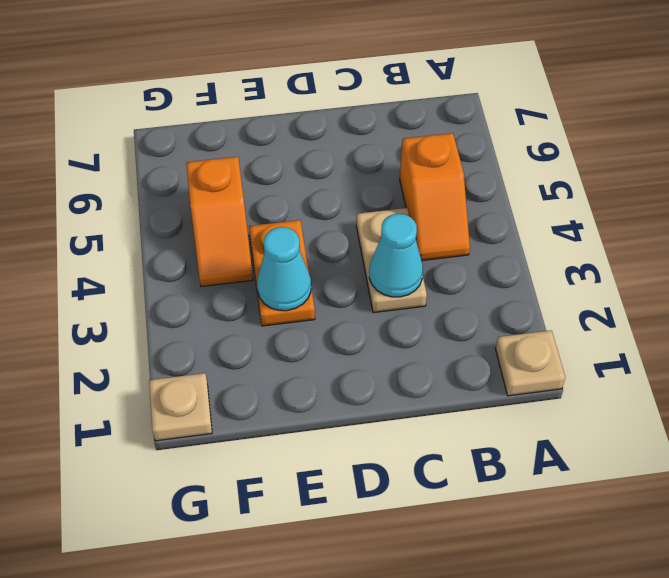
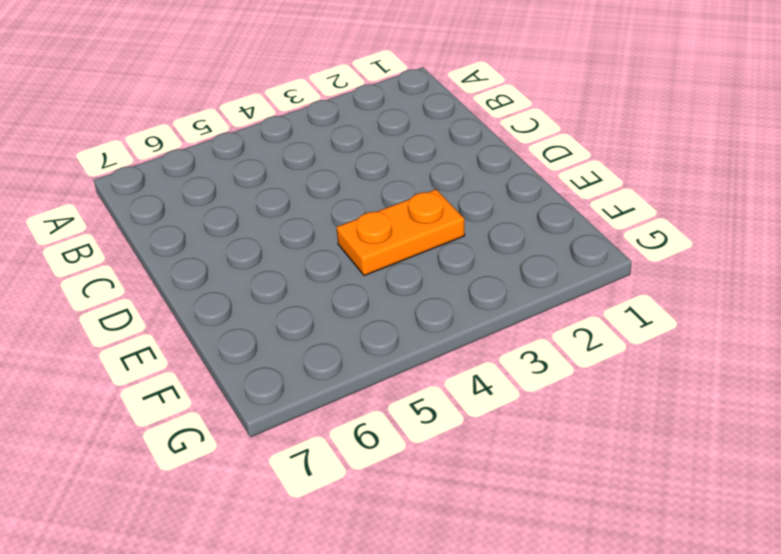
none -> tan plate A1 level 1
none -> orange slope B4:B5 level 1 top 5

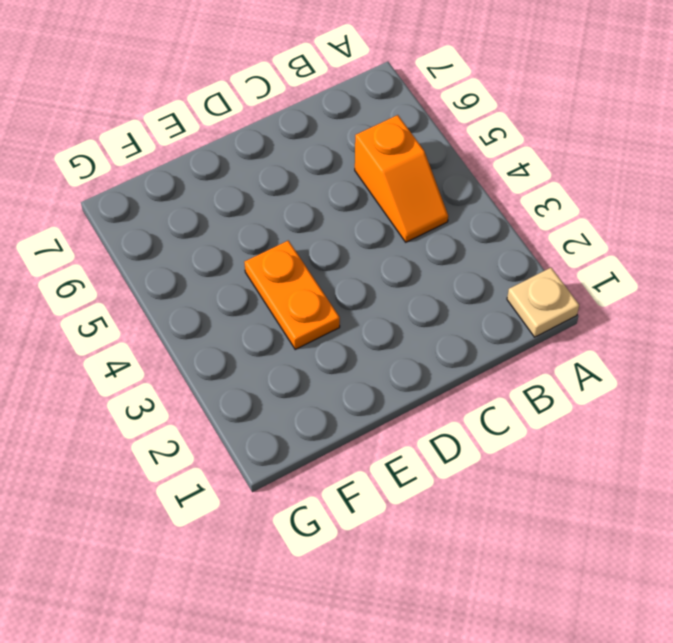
none -> tan plate C3:C4 level 1
none -> orange slope F4:F5 level 1 top 5

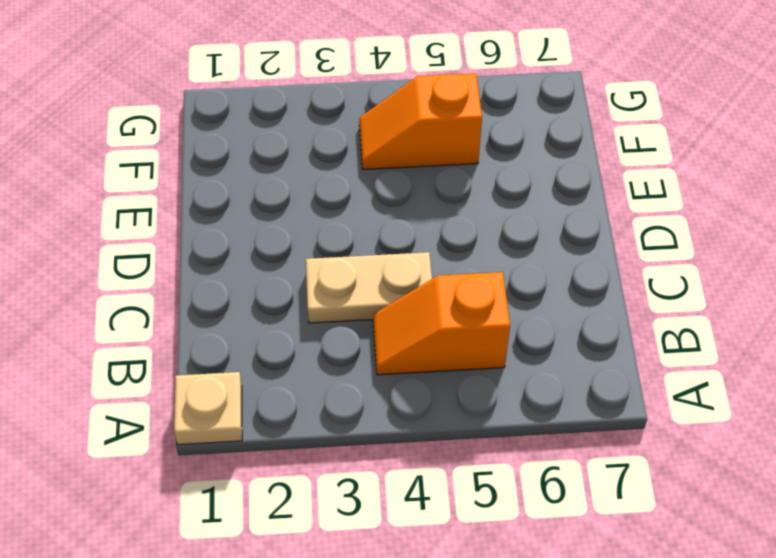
none -> orange plate E3:E4 level 1
none -> tan plate G1 level 1

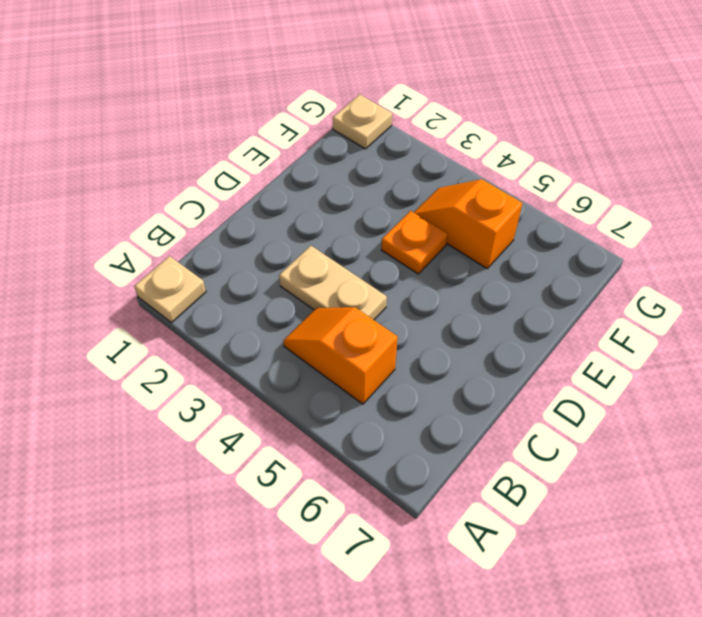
orange plate E4 level 1 -> orange plate E3:E4 level 1
none -> cyan cone C3 level 2
none -> cyan cone E3 level 2

